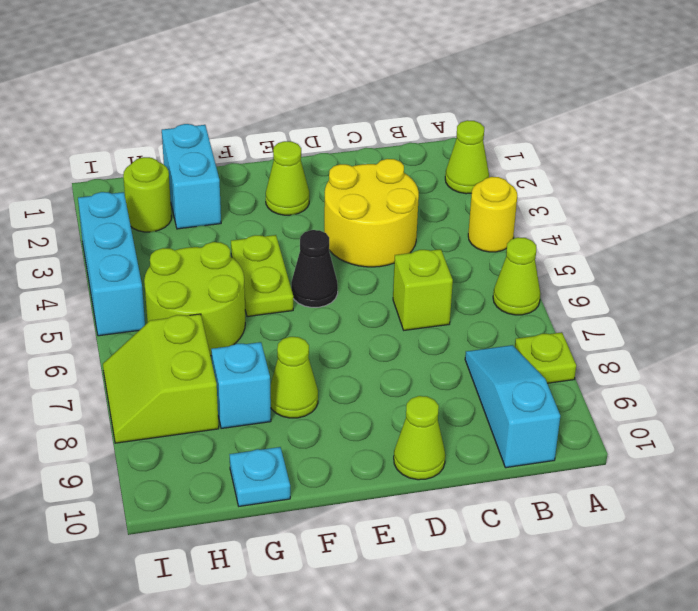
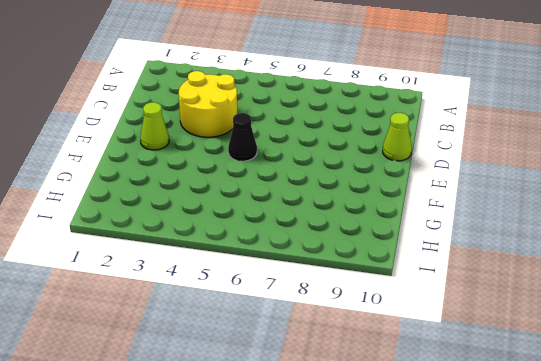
none -> lime cone A2 level 1
none -> yellow round brick A4 level 1
none -> lime cone A6 level 1

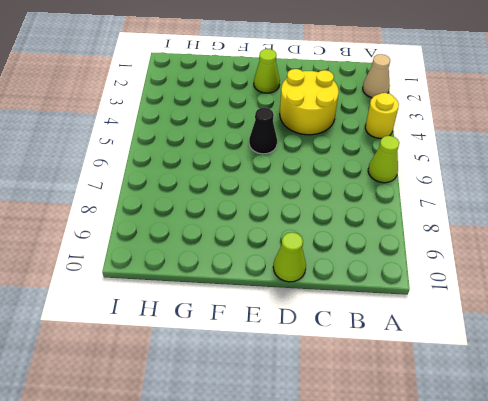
tan cone A2 level 1 -> lime cone A2 level 1
none -> lime plate A8 level 1
none -> cyan slope B8:B10 level 1 top 10
none -> lime brick C6 level 1

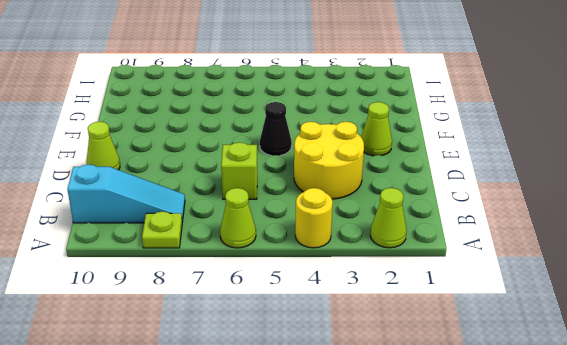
none -> lime plate F4:F5 level 1
none -> lime cone F8 level 1
none -> cyan brick G1:G2 level 1

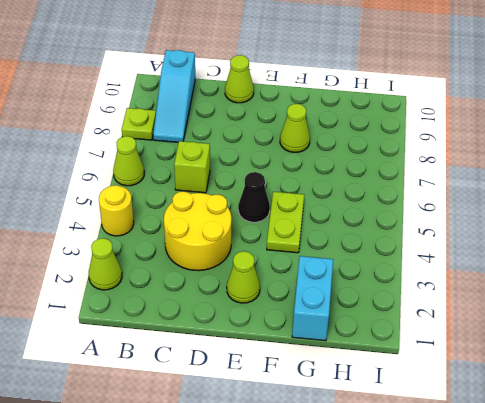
none -> lime round brick G5:H6 level 1
none -> cyan brick G8 level 1
none -> cyan plate G10 level 1

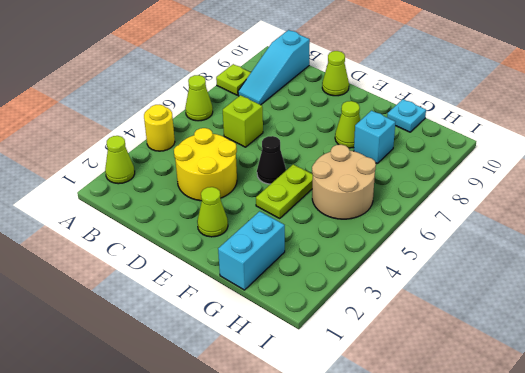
tan round brick G5:H6 level 1 -> lime round brick G5:H6 level 1
none -> lime round brick H2 level 1
none -> lime slope H7:I8 level 1 top H
none -> cyan brick I3:I5 level 1

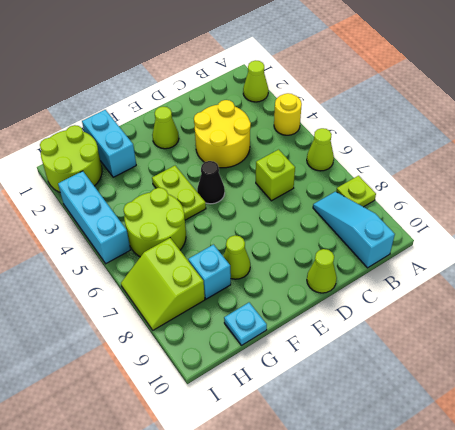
lime round brick H1:I2 level 1 -> lime round brick H2 level 1

